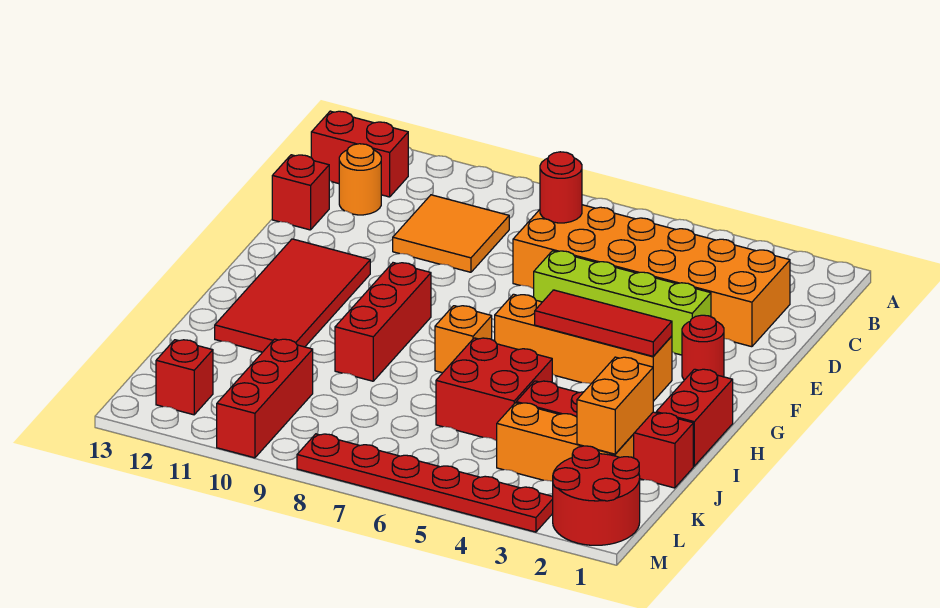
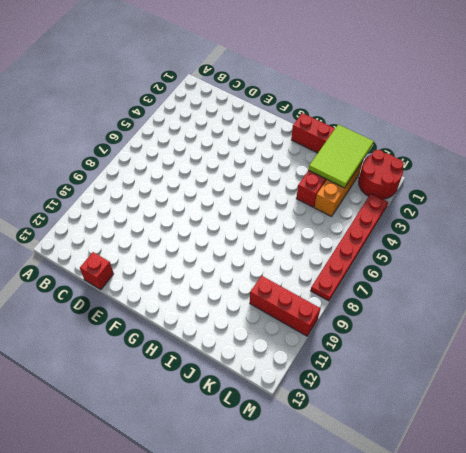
lime tile J1:K3 level 2 -> orange brick J2:K2 level 2
none -> red brick B12:B13 level 1
none -> orange brick C2:D7 level 1
none -> orange tile C9:D10 level 1

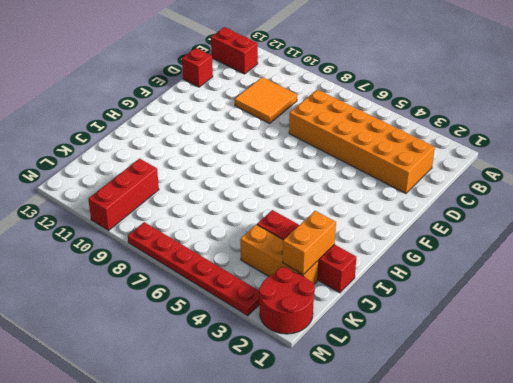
none -> orange round brick C12 level 1
none -> lime brick E3:E6 level 1
none -> red round brick F2 level 1

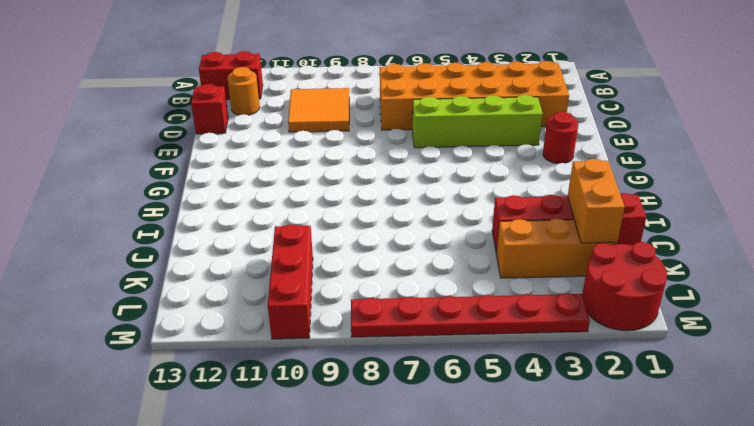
none -> red tile F11:I12 level 1
none -> orange brick G3:G6 level 1
none -> red brick G9:I9 level 1

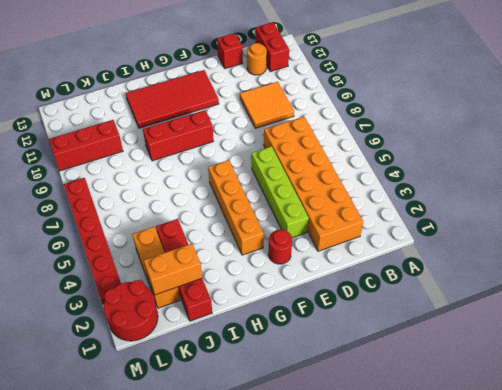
none -> red brick H1:I1 level 1
none -> orange brick H7 level 1
none -> red brick I5:J6 level 1

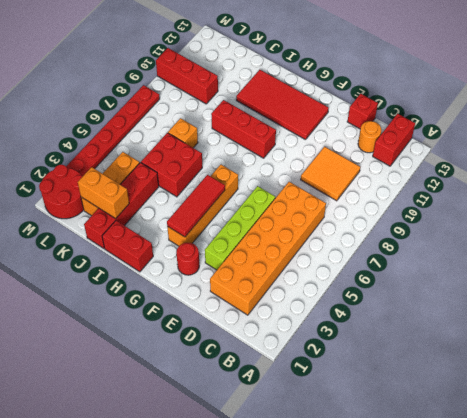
orange brick J7 level 1 -> orange brick H7 level 1
none -> red brick L12 level 1
none -> red round brick C7 level 2

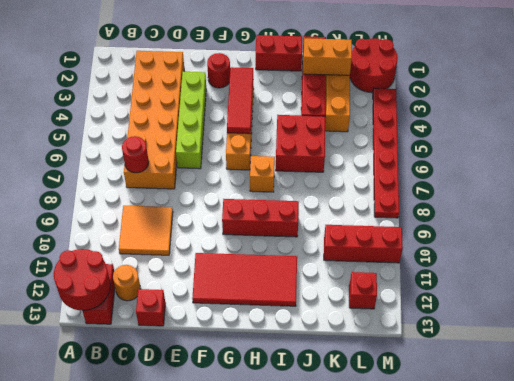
red round brick A12:B13 level 2 -> none

